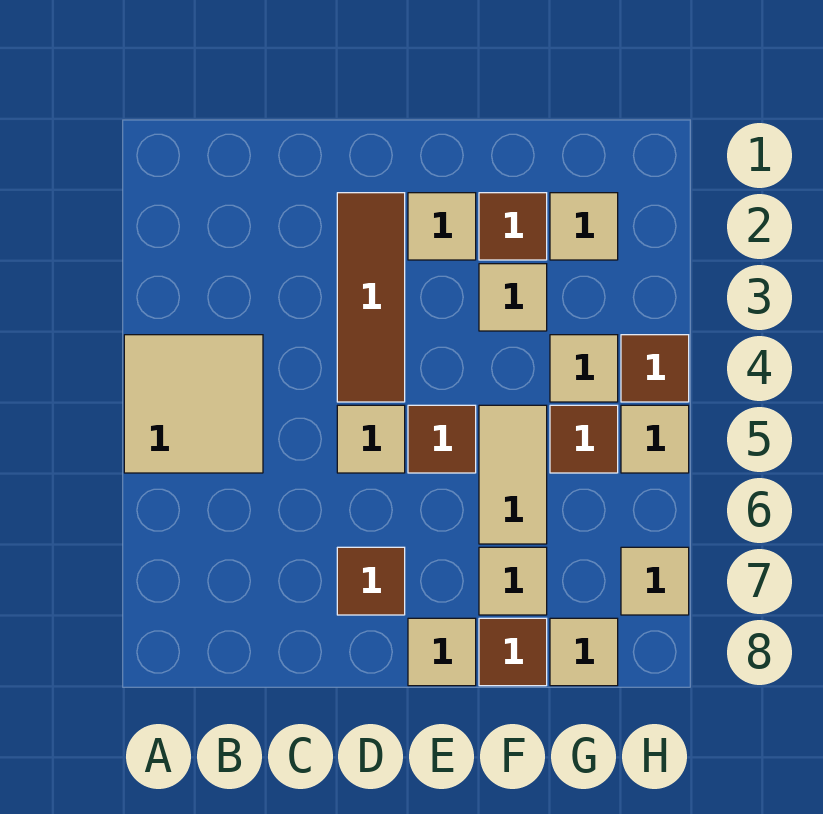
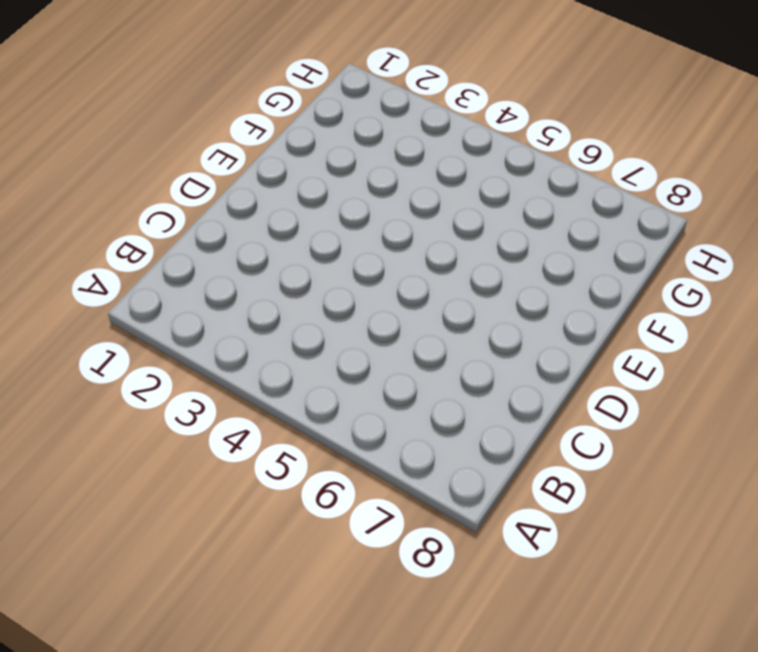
none -> tan tile A4:B5 level 1
none -> brown tile D2:D4 level 1
none -> tan tile D5 level 1

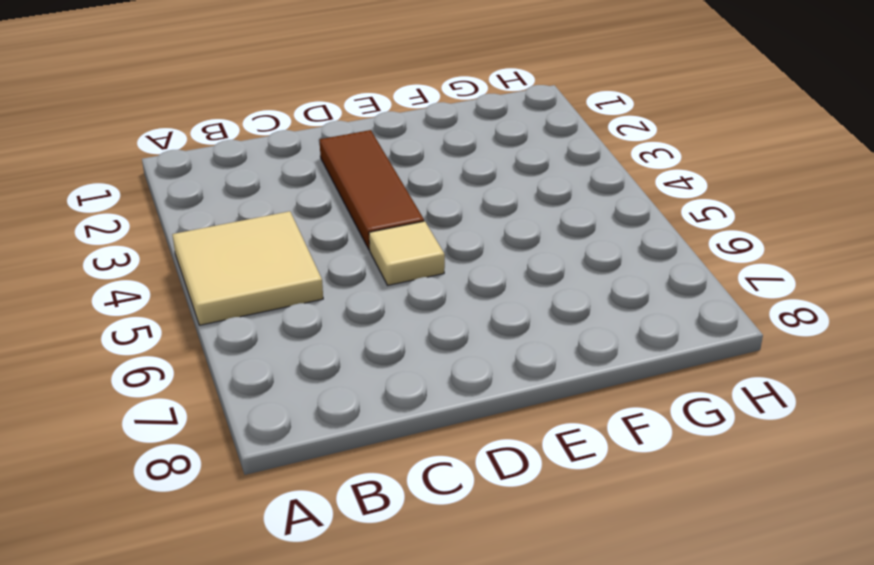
none -> brown tile D7 level 1
none -> tan tile E2 level 1
none -> brown tile E5 level 1

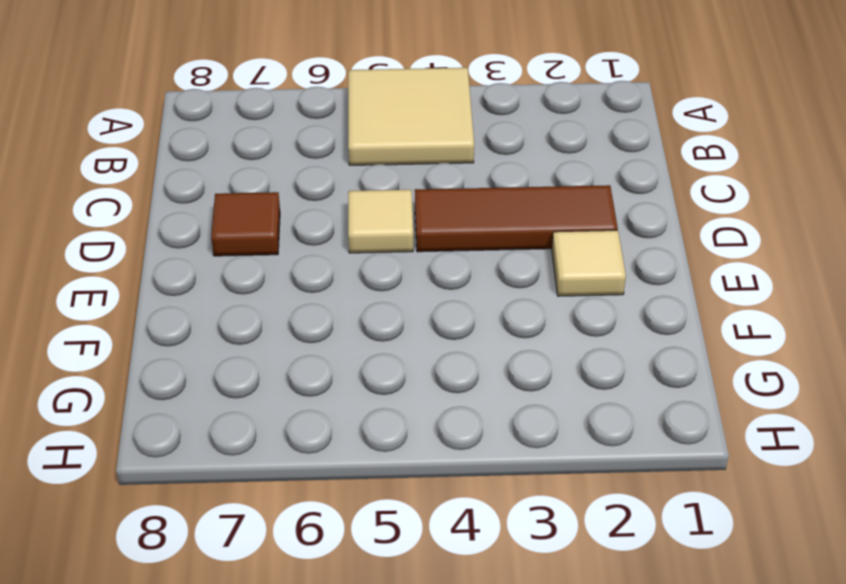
none -> brown tile E5 level 1
none -> tan tile E8 level 1
none -> brown tile F2 level 1

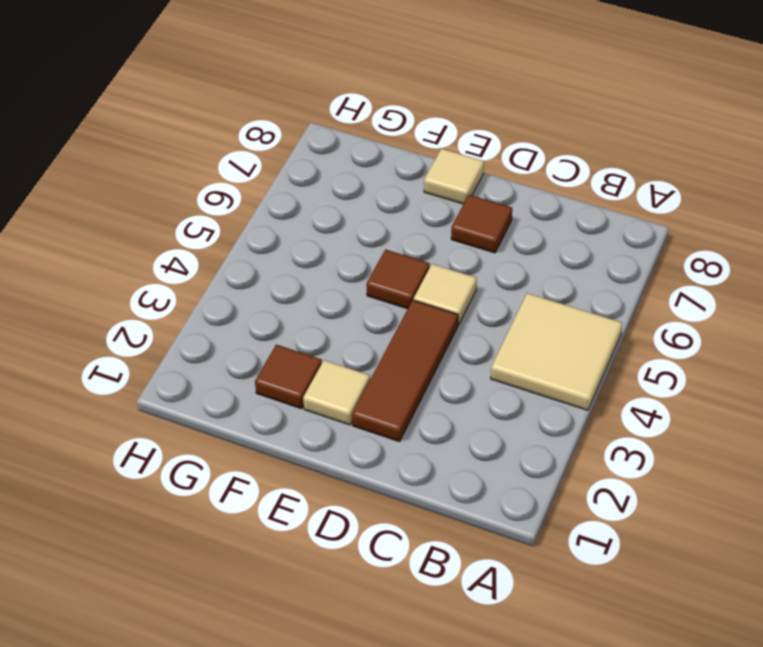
none -> tan tile F3 level 1
none -> tan tile F5:F6 level 1
none -> tan tile F7 level 1

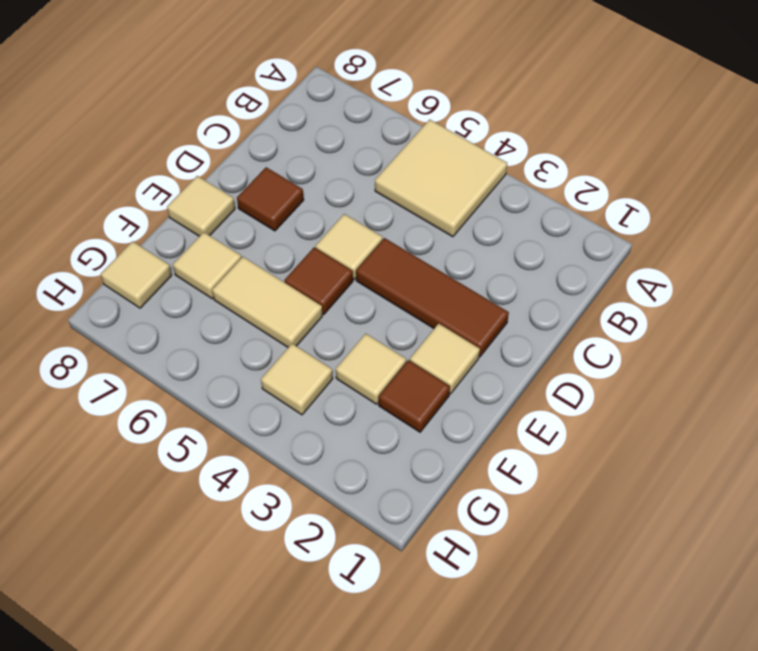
none -> brown tile F8 level 1
none -> tan tile G2 level 1
none -> brown tile G5 level 1

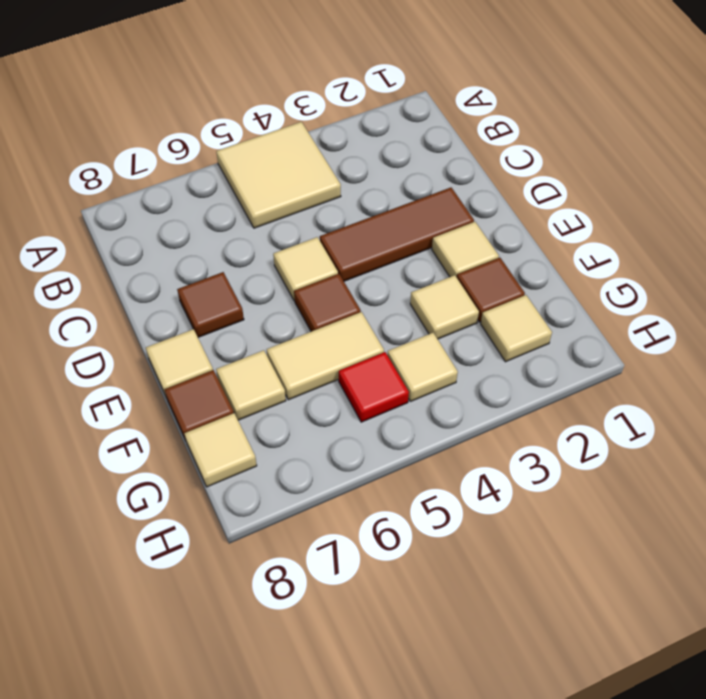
red tile G5 level 1 -> brown tile G5 level 1
none -> brown tile H4 level 1
none -> tan tile H5 level 1
none -> tan tile H7 level 1

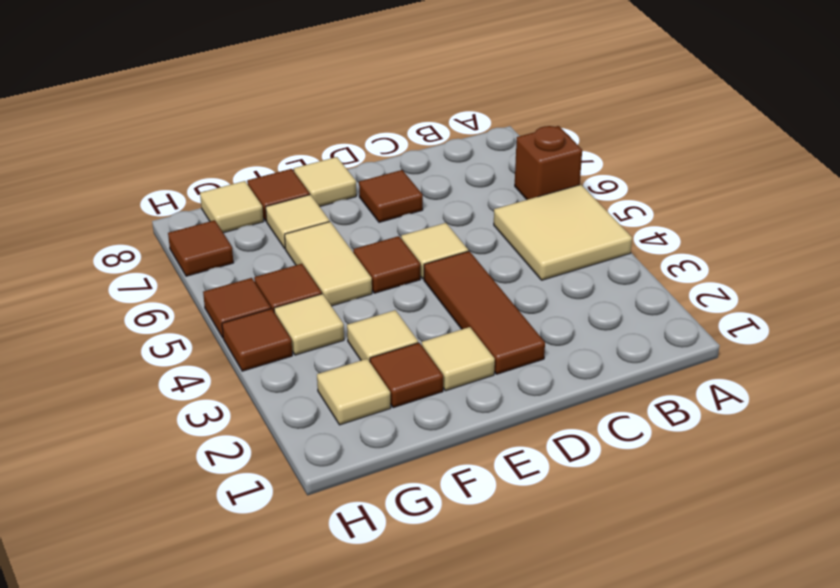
brown brick A6 level 1 -> none
brown tile H5 level 1 -> tan tile H5 level 1
brown tile H7 level 1 -> tan tile H7 level 1

